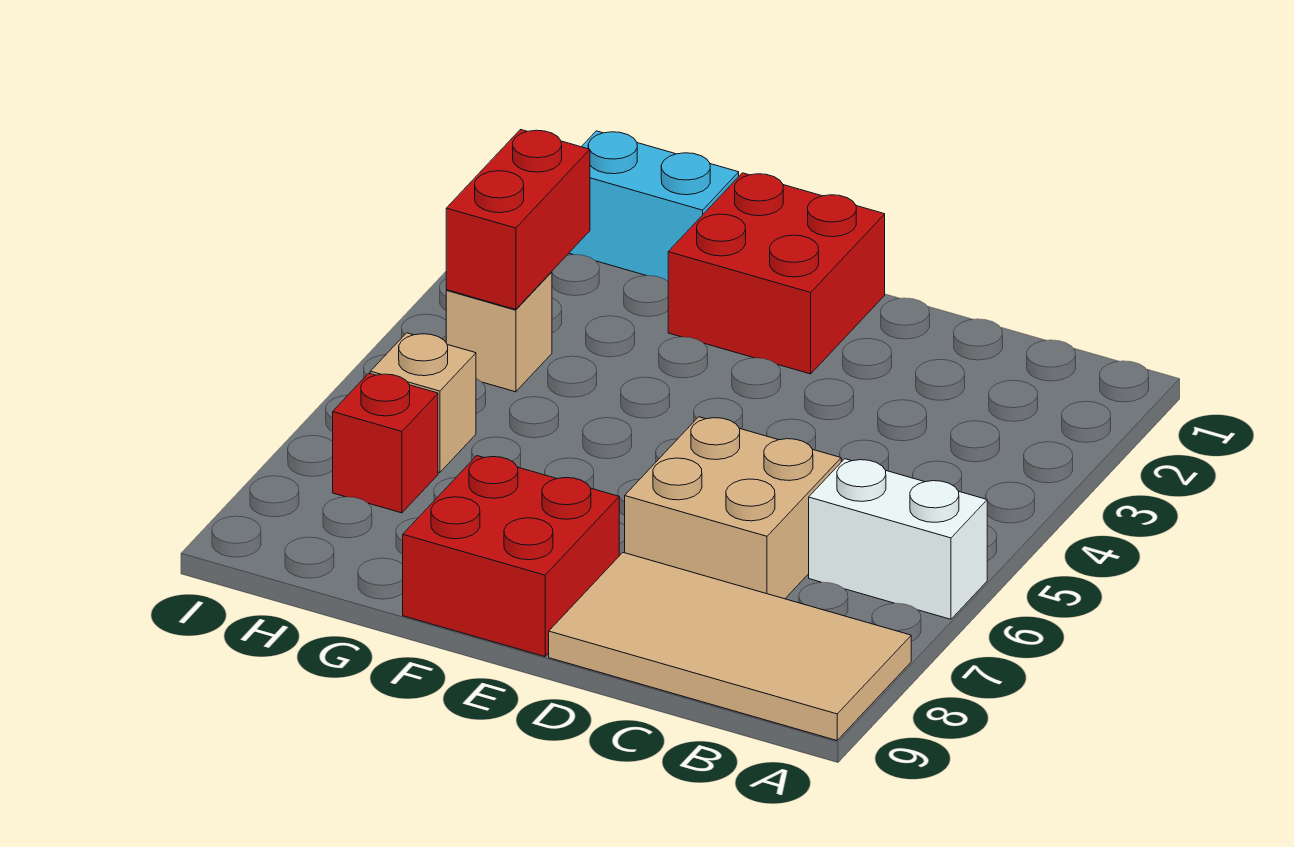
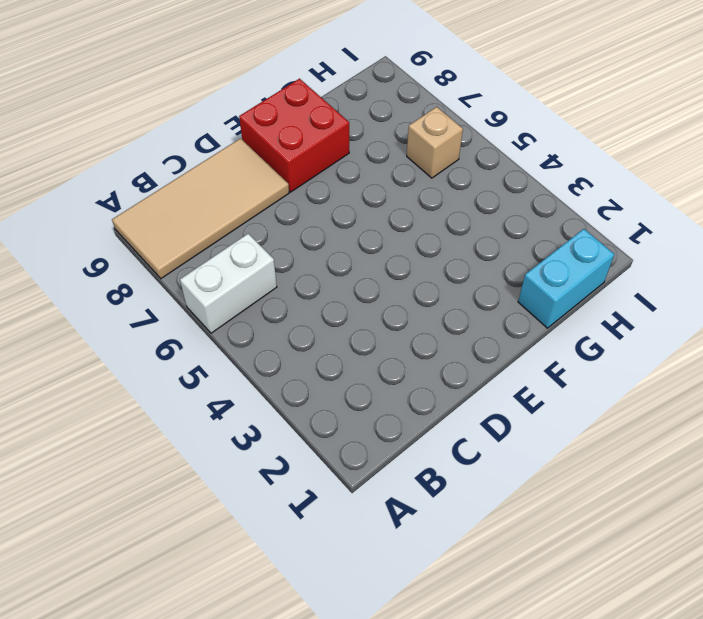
none -> tan brick C6:D7 level 1
none -> red brick E1:F2 level 1

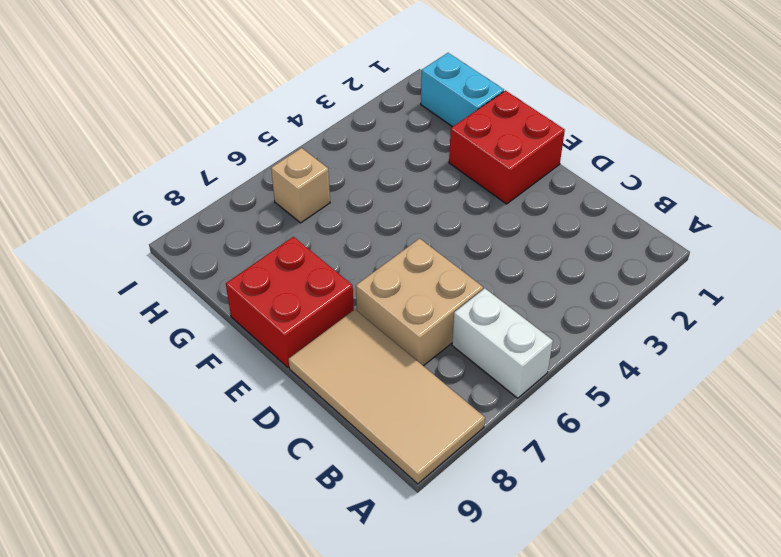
none -> tan brick H4 level 1
none -> red brick H7 level 1

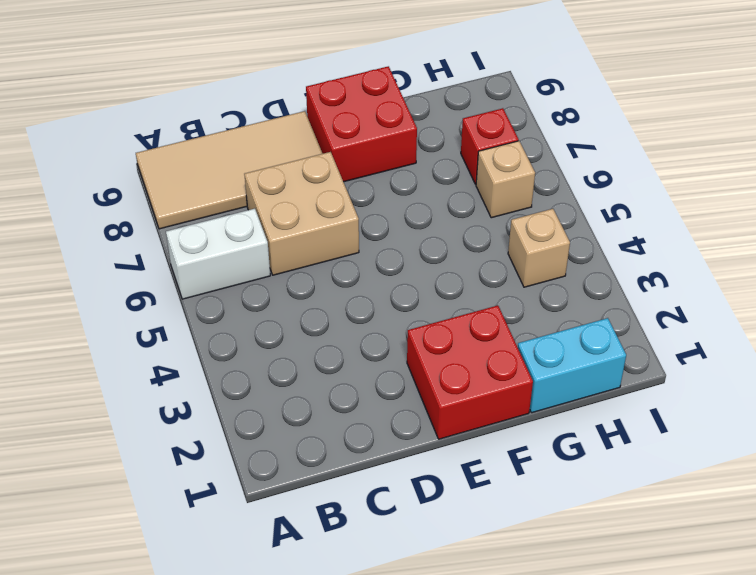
none -> red brick H3:H4 level 2

